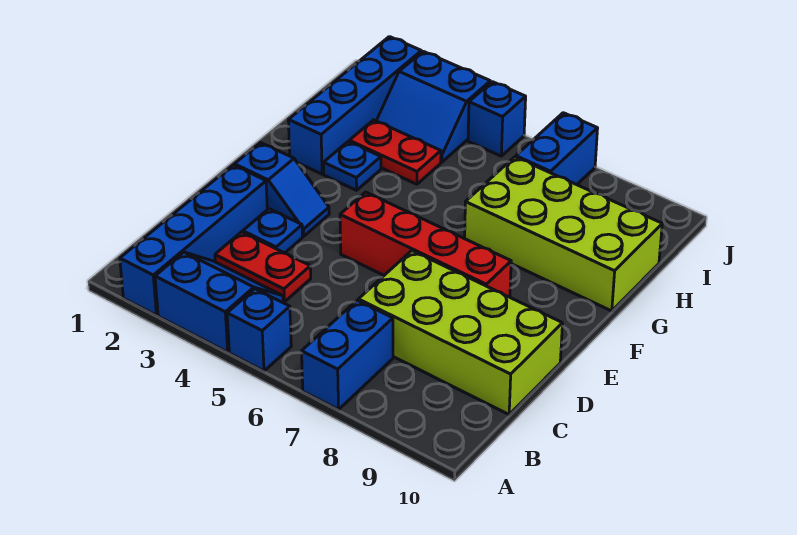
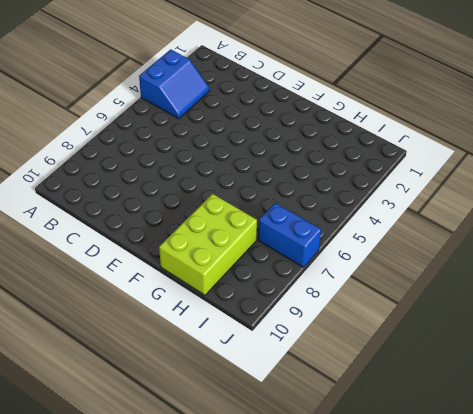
lime brick G8:H10 level 1 -> lime brick G7:H10 level 1
none -> blue brick A2:D2 level 1
none -> blue brick A5 level 1
none -> blue brick A7:B7 level 1

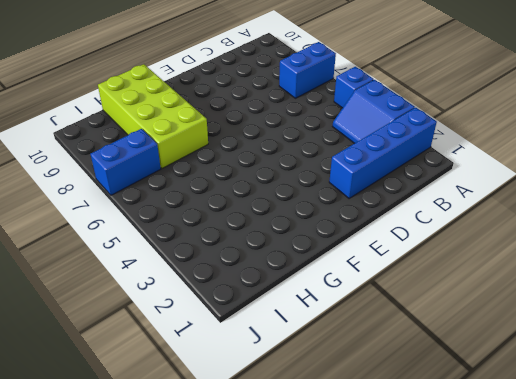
none -> red plate C3:C4 level 1
none -> lime brick C7:D10 level 1
none -> blue plate D3 level 1

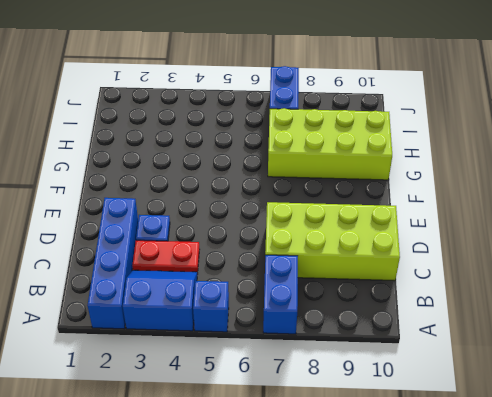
none -> blue slope E2:E3 level 1 top 2
none -> red brick E5:E8 level 1
none -> blue brick G2:J2 level 1

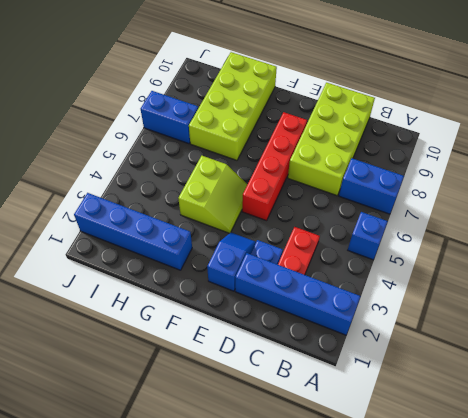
lime slope F4:G5 level 1 top G -> none
none -> blue slope A3:B4 level 1 top A
none -> blue plate G3 level 1
none -> red plate H3:H4 level 1

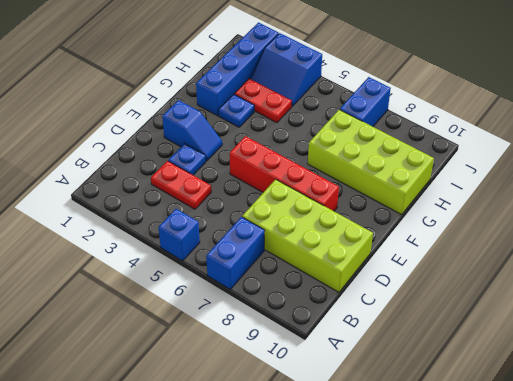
none -> blue brick A2:D2 level 1
none -> blue slope A3:B4 level 1 top A
none -> blue brick J5 level 1

